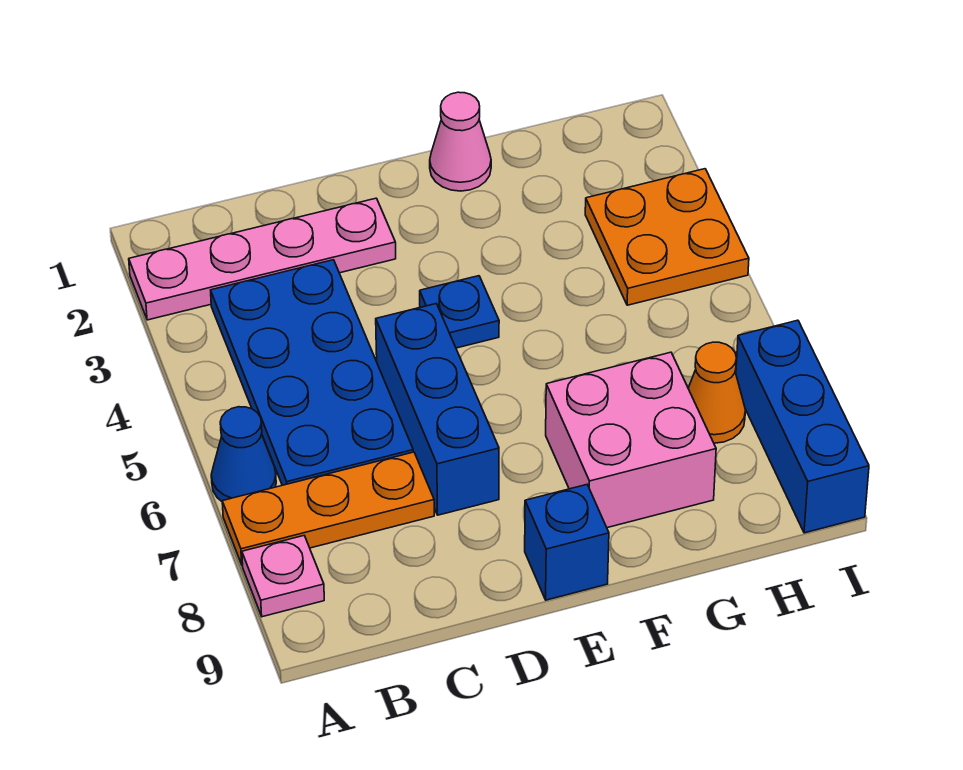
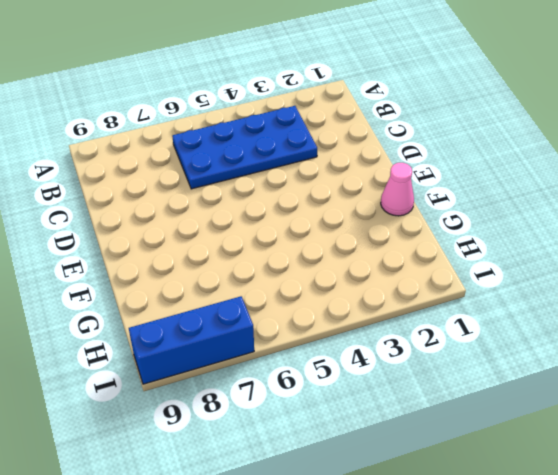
none -> pink plate A2:D2 level 1
none -> blue cone A6 level 1
none -> orange plate A7:C7 level 1

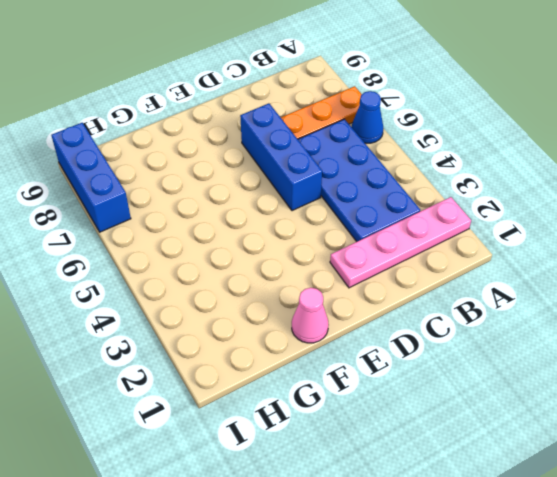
none -> pink plate A8 level 1
none -> blue plate E4 level 1
none -> blue brick E9 level 1

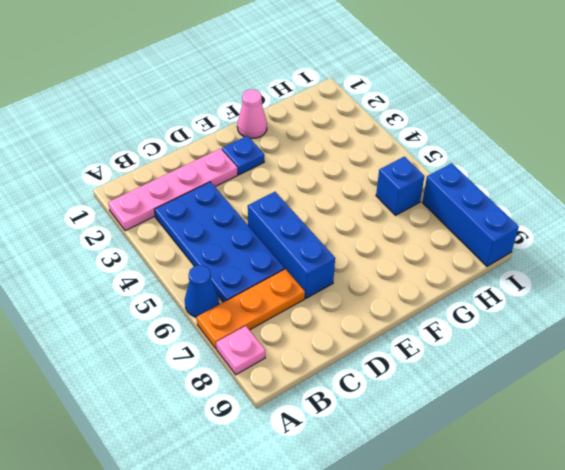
blue plate E2 level 1 -> blue plate E4 level 1
blue brick H6 level 1 -> blue brick E9 level 1
none -> pink brick F7:G8 level 1
none -> orange plate H3:I4 level 1
none -> orange cone H7 level 1

